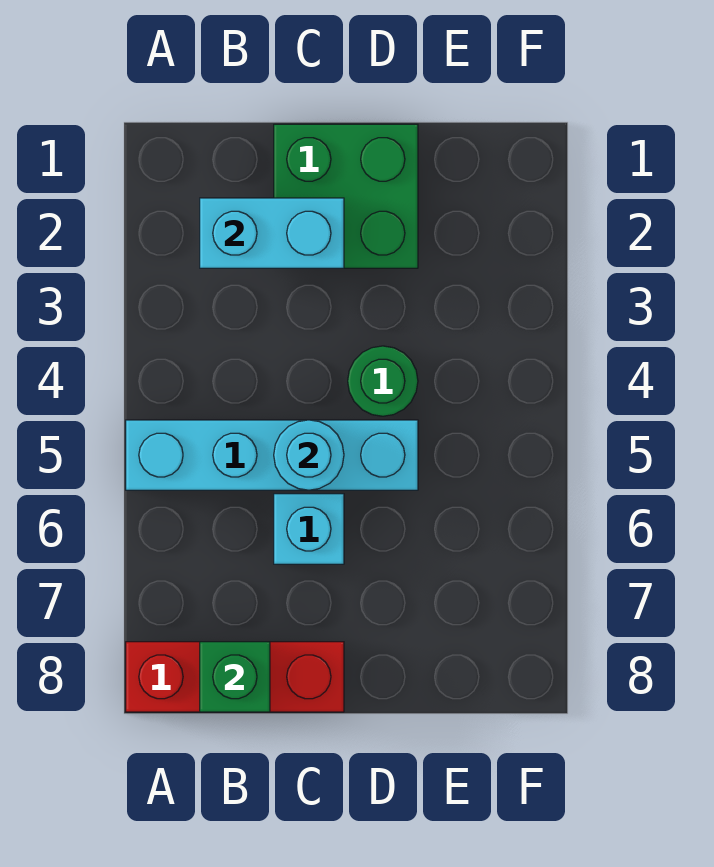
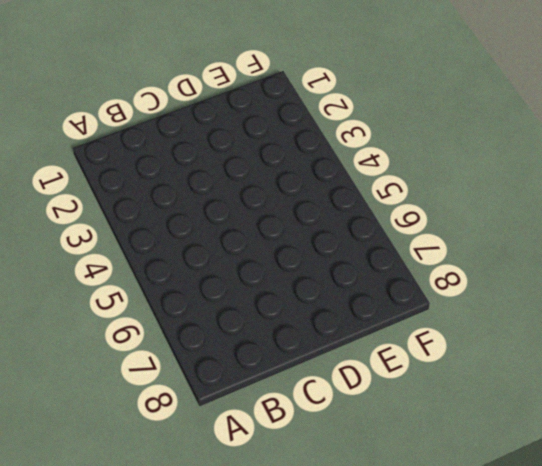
none -> cyan brick A5:D5 level 1
none -> red brick A8:C8 level 1

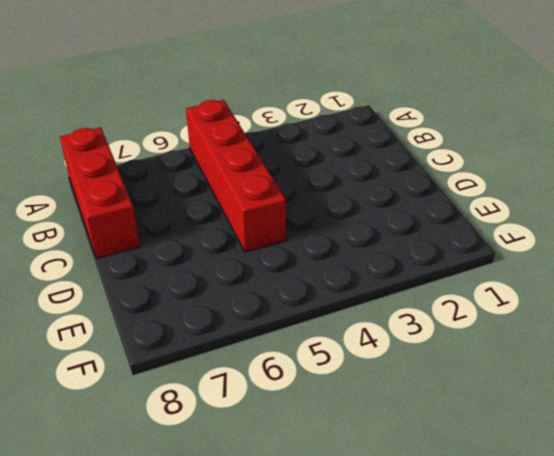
red brick A5:D5 level 1 -> cyan brick A5:D5 level 1
none -> green brick C1:D2 level 1
none -> cyan brick C6 level 1

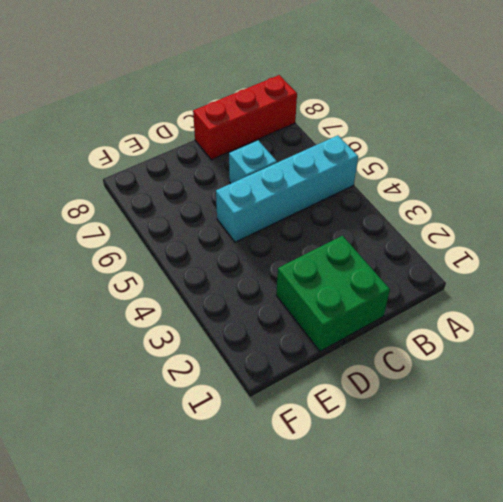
none -> green round brick D4 level 1
none -> cyan brick B2:C2 level 2

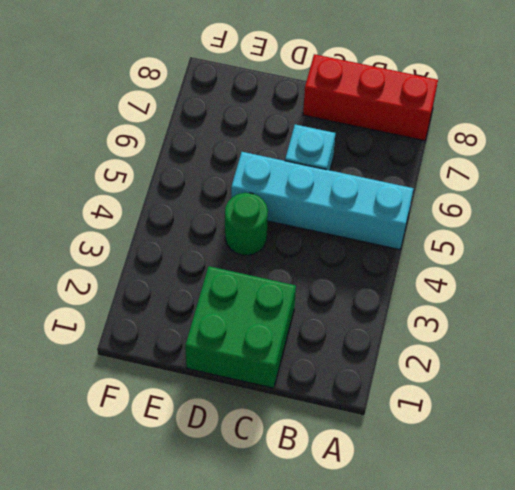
none -> cyan brick B2:C2 level 2
none -> green brick B8 level 2

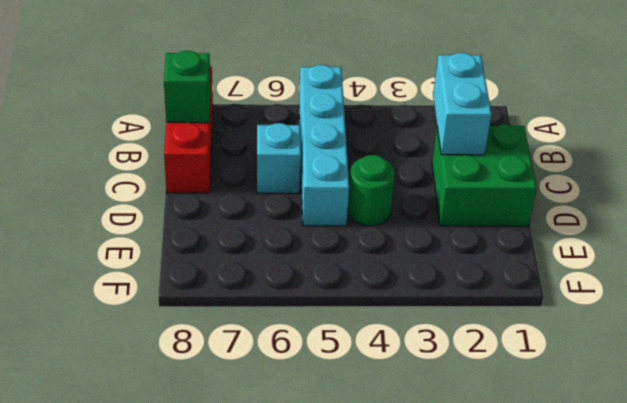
none -> cyan round brick C5 level 2

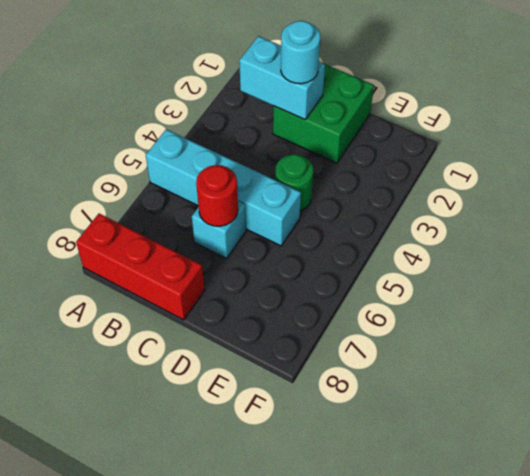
cyan round brick C2 level 3 -> cyan round brick C5 level 2
red round brick C6 level 2 -> none
none -> green brick B8 level 2

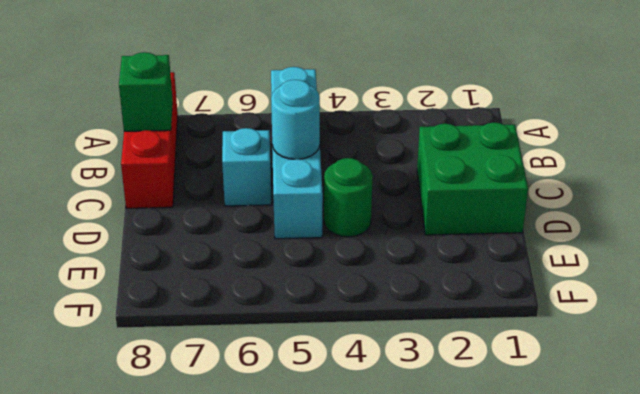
none -> cyan brick B2:C2 level 2

